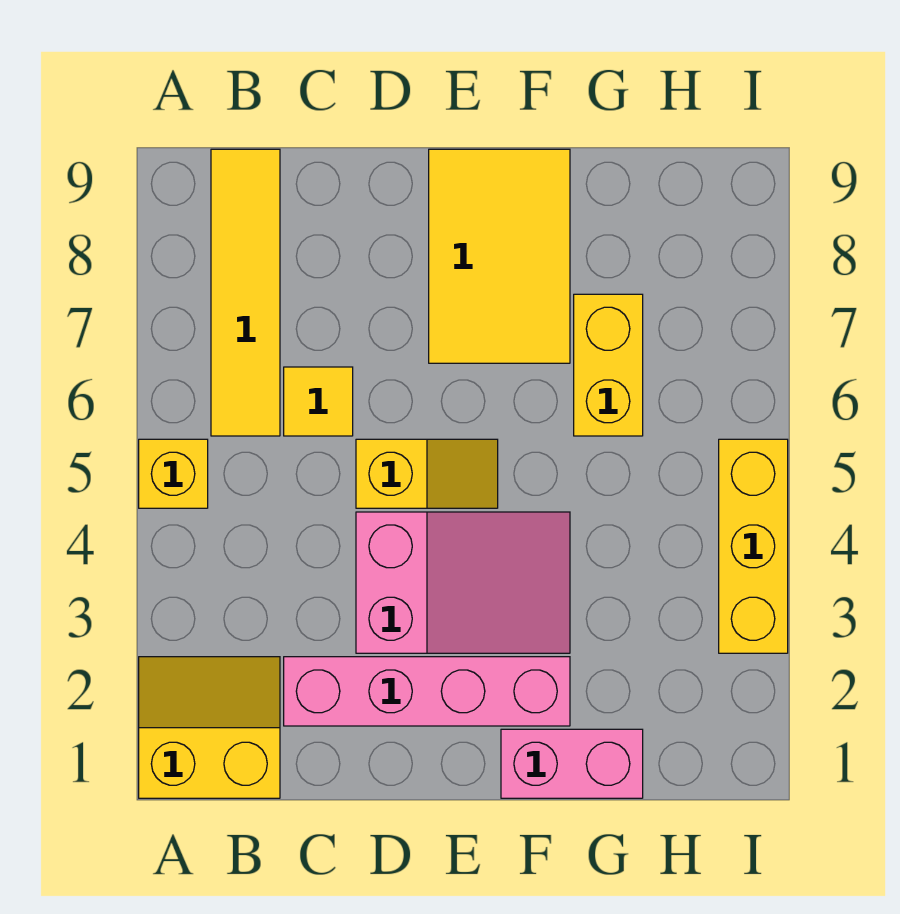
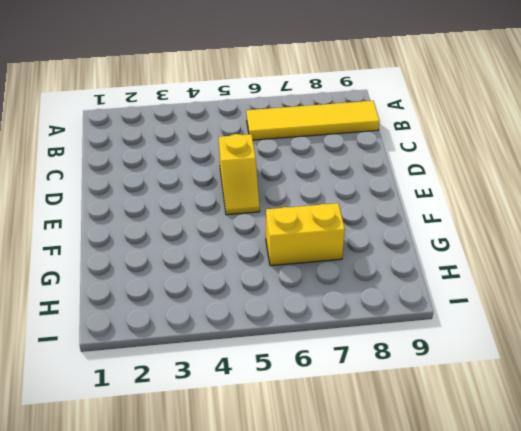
none -> yellow slope A1:B2 level 1 top 1
none -> yellow brick A5 level 1

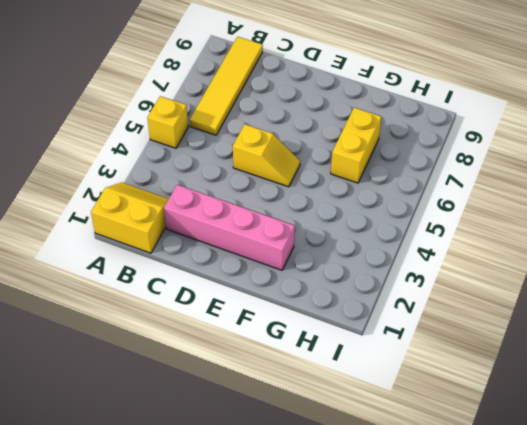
none -> yellow tile C6 level 1
none -> pink slope D3:F4 level 1 top D

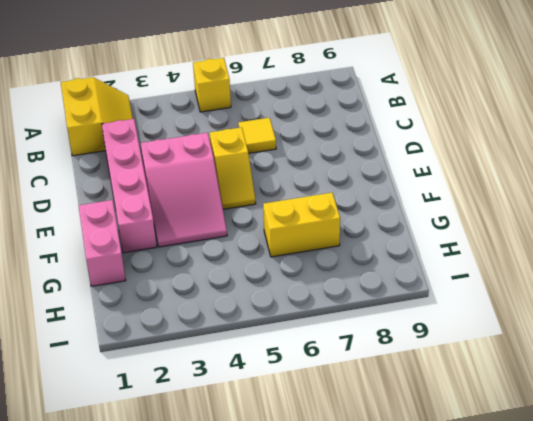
none -> yellow tile B6:B9 level 1
none -> yellow tile E7:F9 level 1

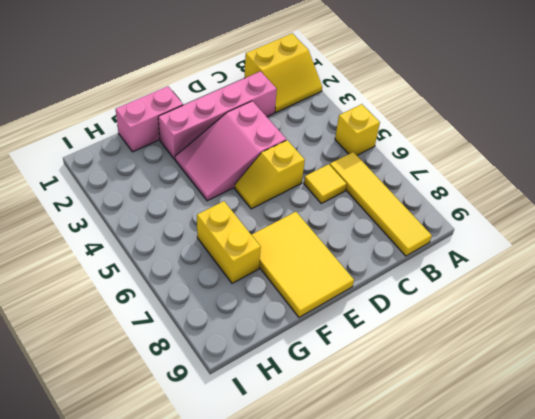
none -> yellow brick I3:I5 level 1

